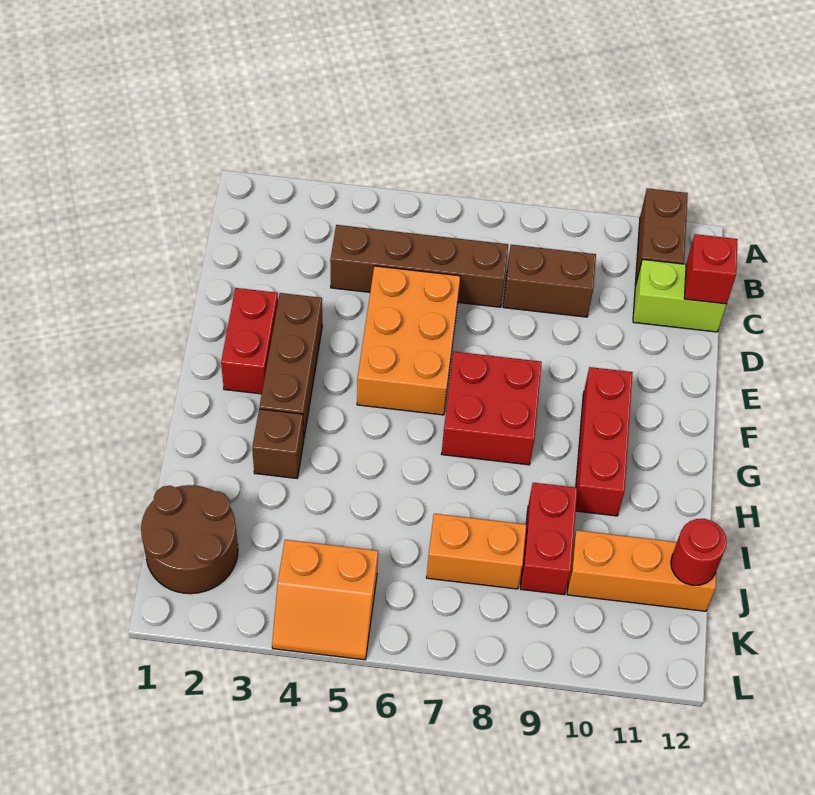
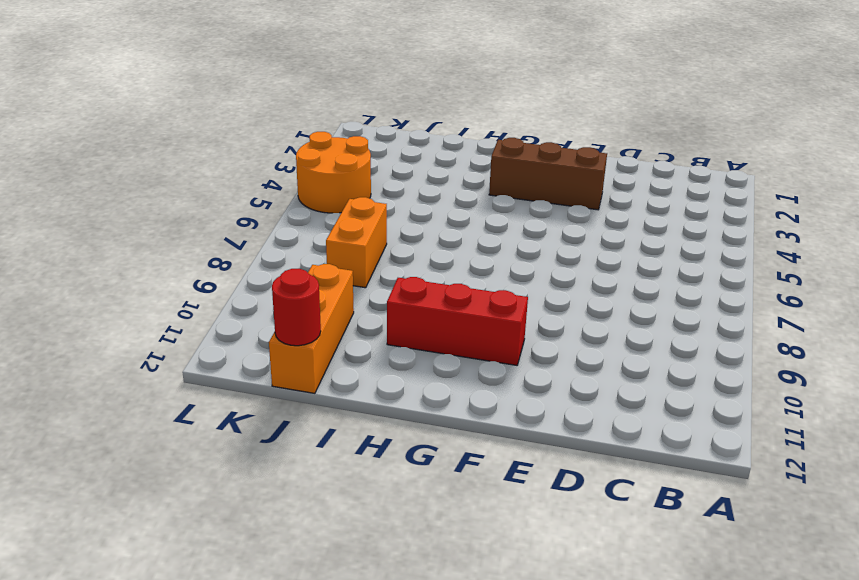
orange round brick K4:L5 level 1 -> orange slope K4:L5 level 1 top K
none -> brown brick A11:B11 level 1
none -> brown brick C4:C7 level 1
none -> brown brick C8:C9 level 1

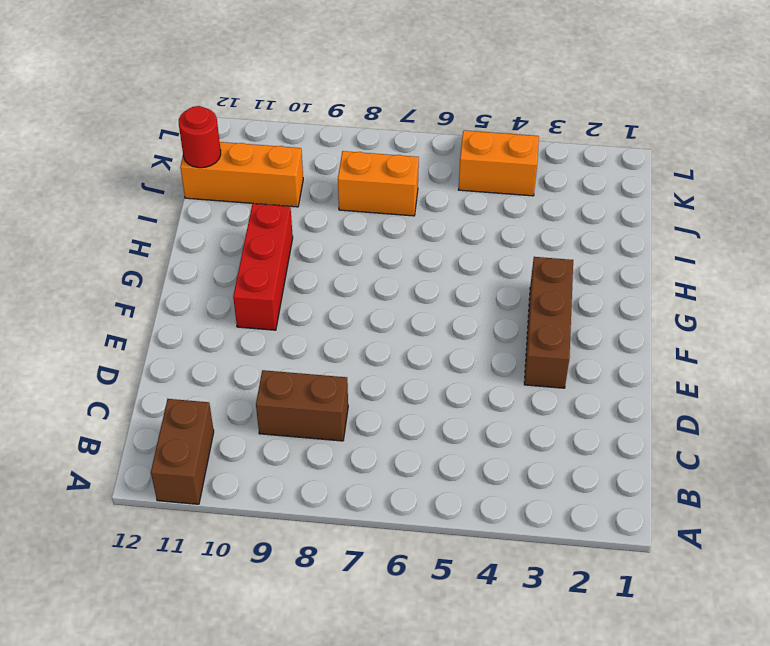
none -> brown brick C4:C7 level 1
none -> lime brick C11:C12 level 1
none -> orange brick D5:F6 level 1

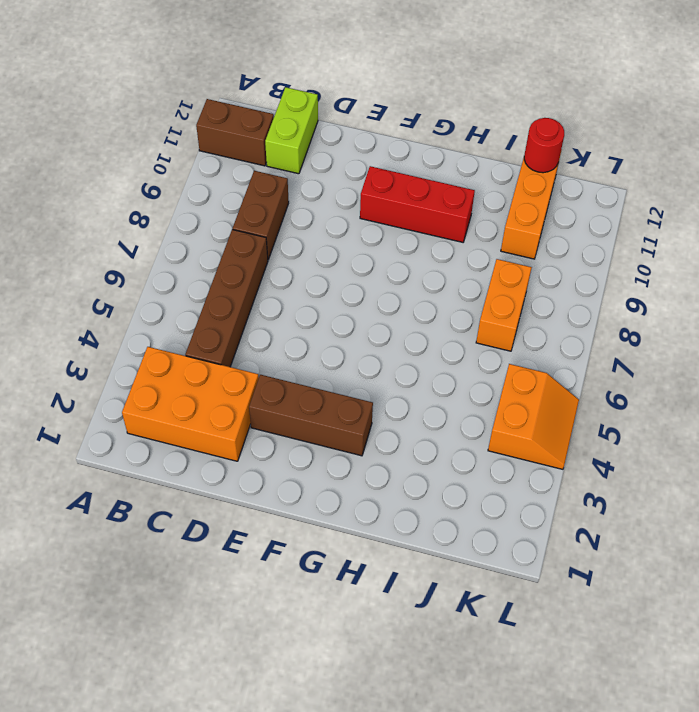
orange brick B2:D3 level 1 -> orange brick D5:F6 level 1
none -> red brick E2:F2 level 1
none -> red brick F7:G8 level 1
none -> brown brick H3 level 1

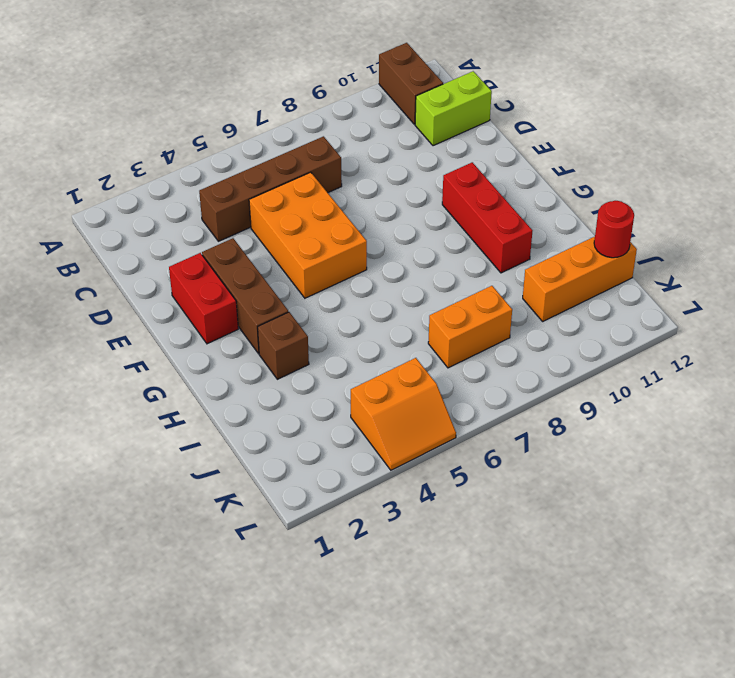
none -> brown brick C8:C9 level 1
none -> red brick F7:G8 level 1
none -> red brick I9:J9 level 1

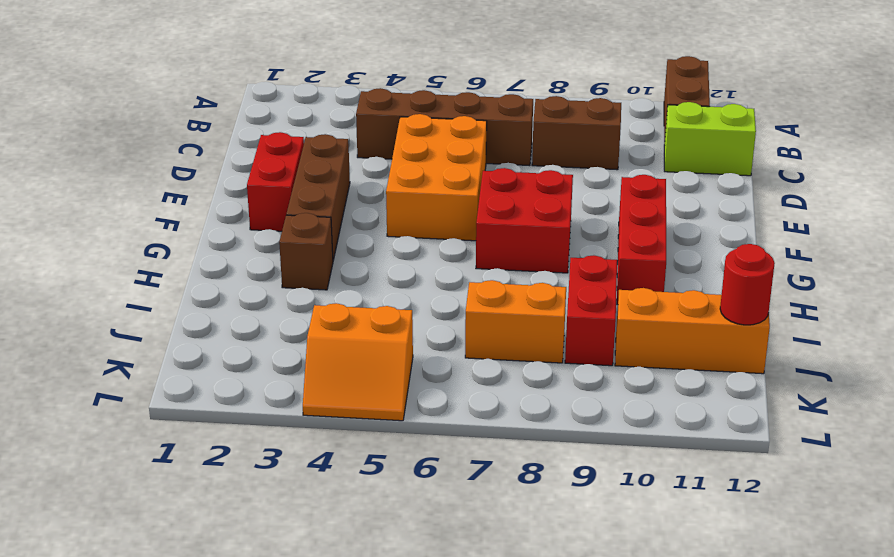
none -> brown round brick J1:K2 level 1
none -> red brick C12 level 2

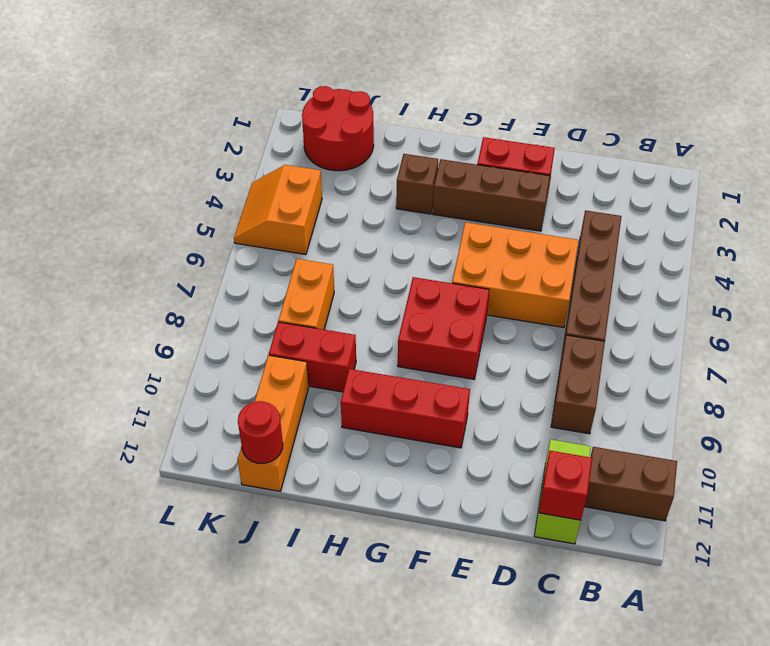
red round brick J1:K2 level 1 -> brown round brick J1:K2 level 1

